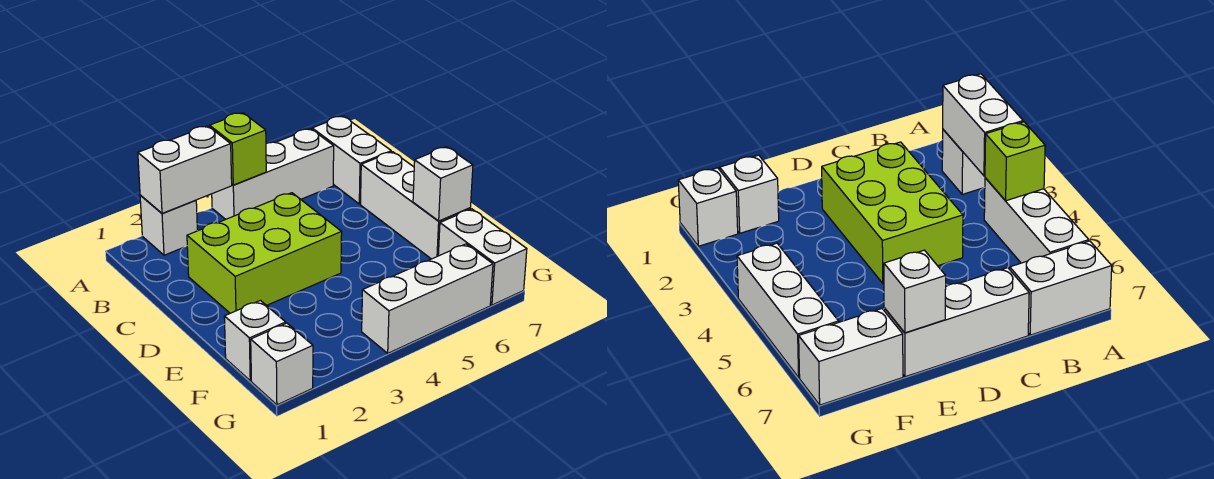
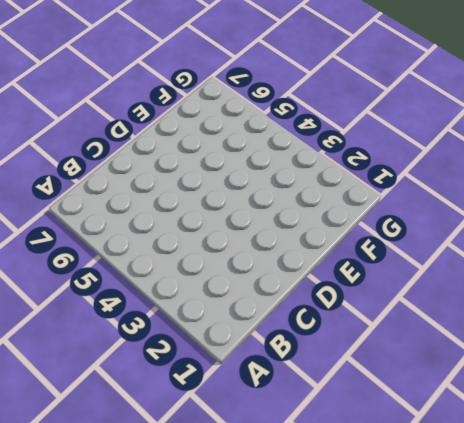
none -> white brick A2 level 1
none -> white brick A4:A6 level 1
none -> white brick A7:B7 level 1

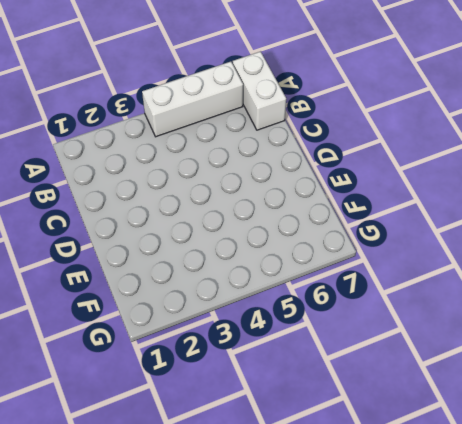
none -> white brick A2 level 1
none -> lime brick C2:D4 level 1
none -> white brick C7:E7 level 1

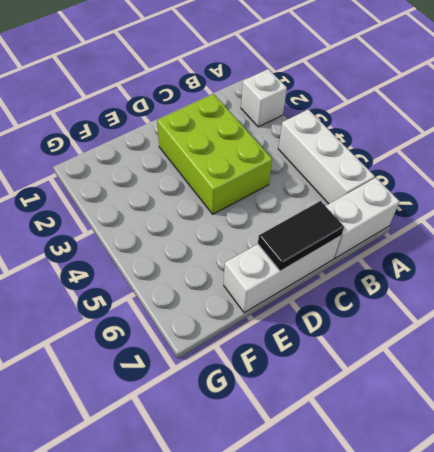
black tile C7:D7 level 2 -> none
none -> white brick F1 level 1
none -> white brick F7:G7 level 1
none -> white brick G1 level 1

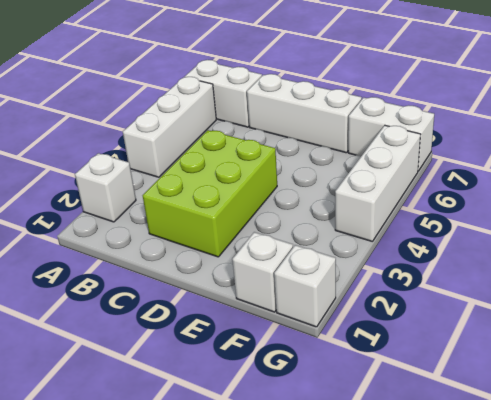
none -> white brick A2:A3 level 2
none -> lime brick A4 level 2
none -> white brick E7 level 2

